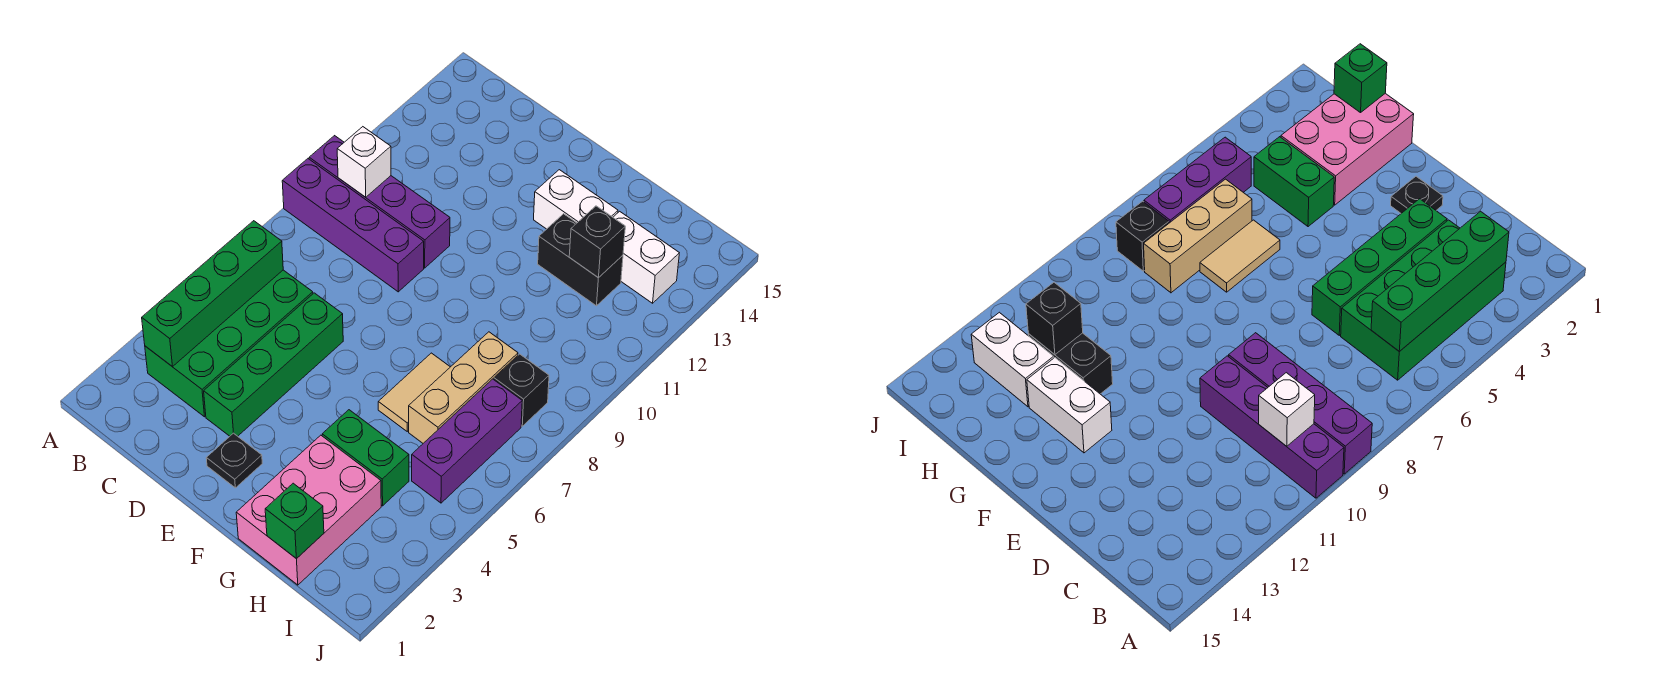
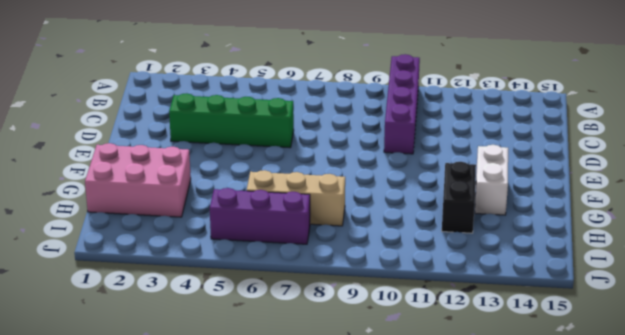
none -> purple brick A9:D9 level 1
none -> green brick B3:C6 level 1
none -> black plate E2 level 1

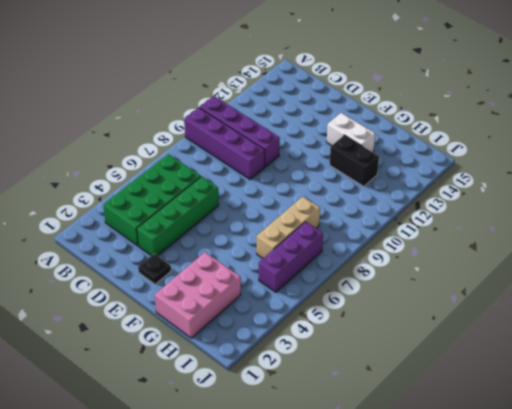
none -> green brick G4:H4 level 1
none -> tan tile G6:G7 level 1
none -> white brick H13:I13 level 1

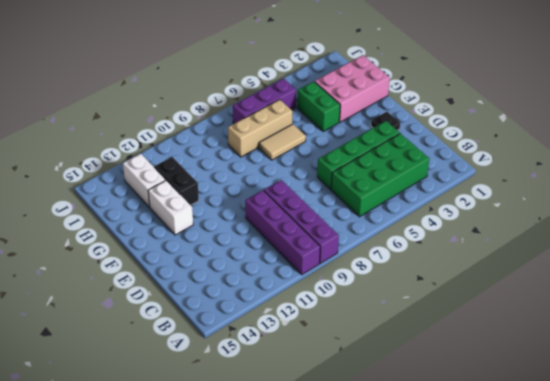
none -> black brick I8 level 1
none -> green brick B3:B6 level 2
none -> white brick B10 level 2

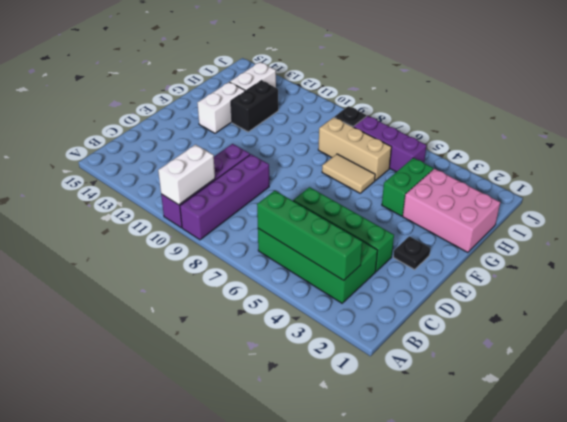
white brick A10:B10 level 2 -> white brick B10 level 2
none -> green brick H1 level 2
none -> black brick H12 level 2

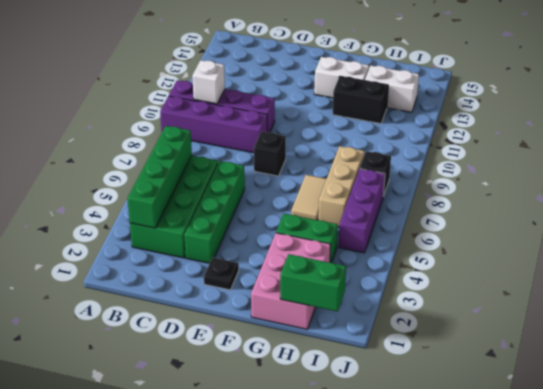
black brick E8 level 1 -> black brick H12 level 2
green brick H1:I1 level 2 -> green brick H1 level 2

